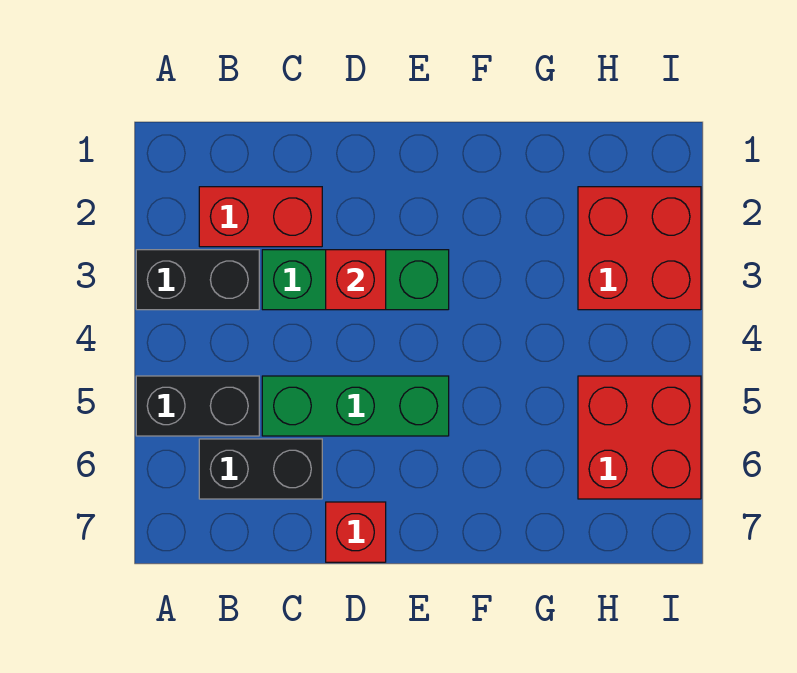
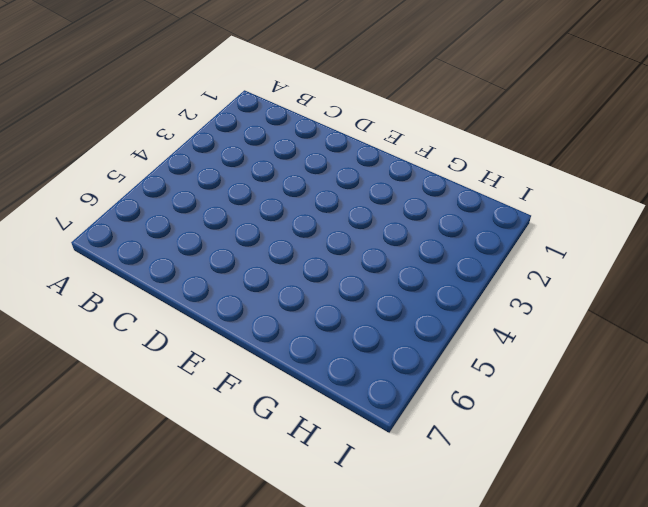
none -> black brick A3:B3 level 1
none -> black brick A5:B5 level 1

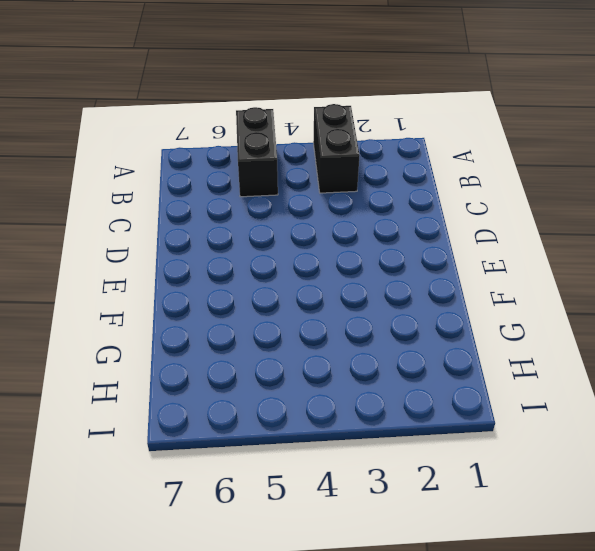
none -> red brick B2:C2 level 1
none -> black brick B6:C6 level 1

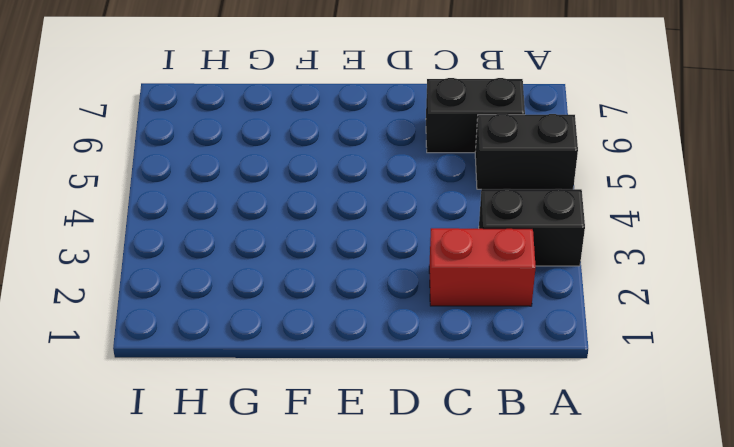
none -> green brick C3:E3 level 1
none -> green brick C5:E5 level 1

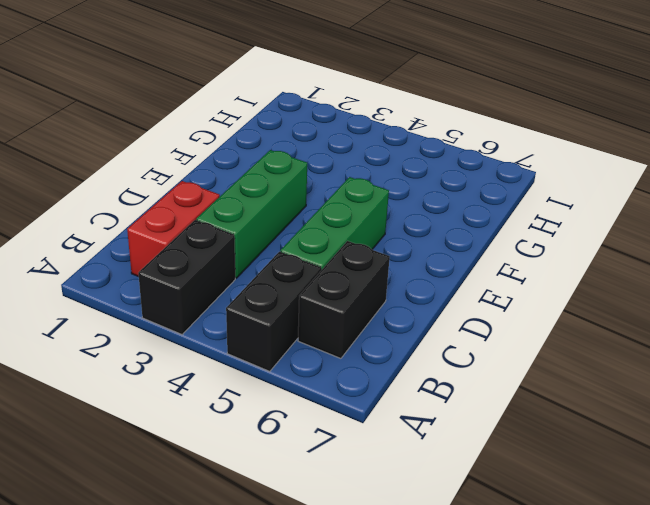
none -> red brick D7 level 1
none -> red brick H2:I3 level 1

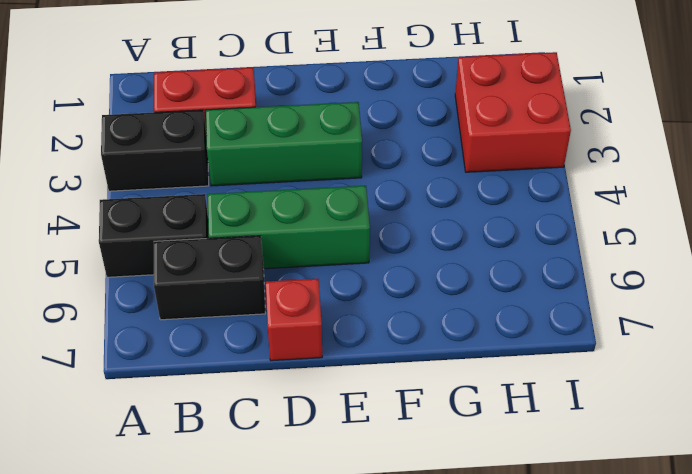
none -> red brick H5:I6 level 1
none -> red brick D3 level 2

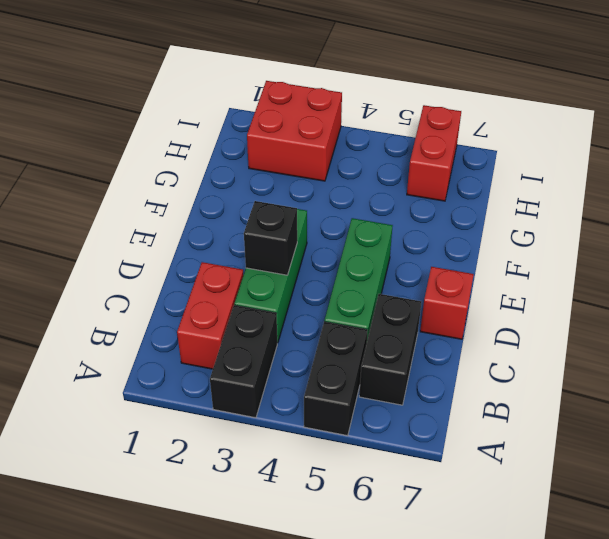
black brick D3 level 2 -> red brick D3 level 2
red brick H6:I6 level 1 -> red brick H5:I6 level 1

